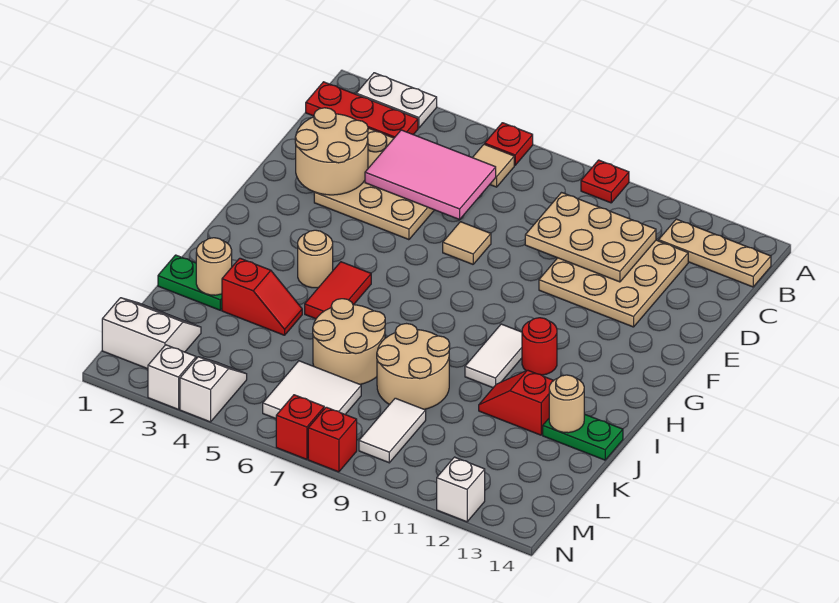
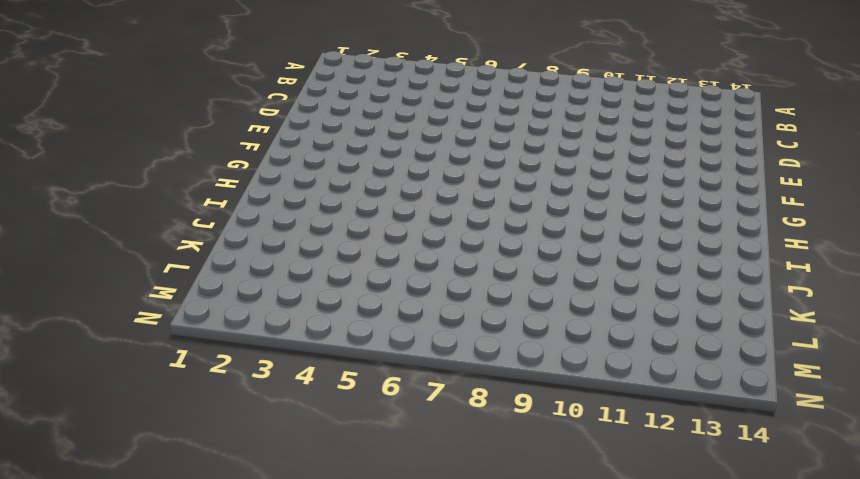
none -> white plate A2:A3 level 1
none -> red plate A6 level 1
none -> red plate A9 level 1
none -> red plate B1:B3 level 1

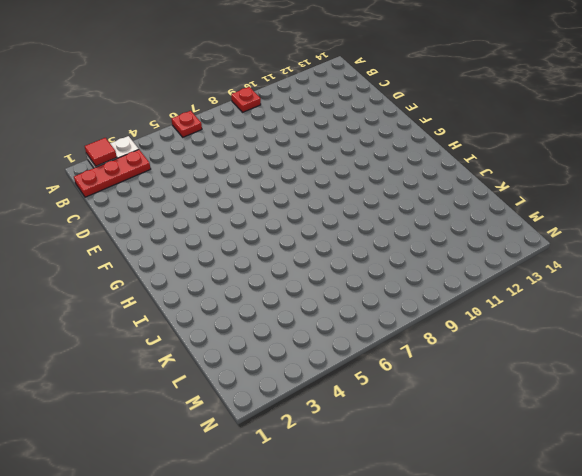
red tile A2 level 2 -> none
none -> tan tile B6 level 1
none -> tan plate B12:B14 level 1
none -> tan plate C3:E5 level 1
none -> tan plate C10:E12 level 1

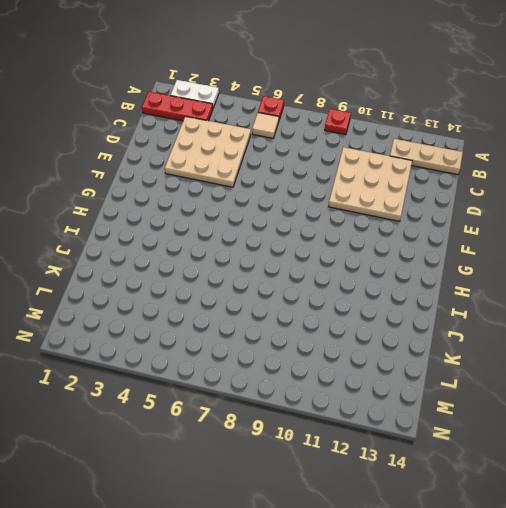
none -> tan tile E7 level 1
none -> tan round brick H4 level 1
none -> red tile H5:I5 level 1
none -> white tile H10:I10 level 1

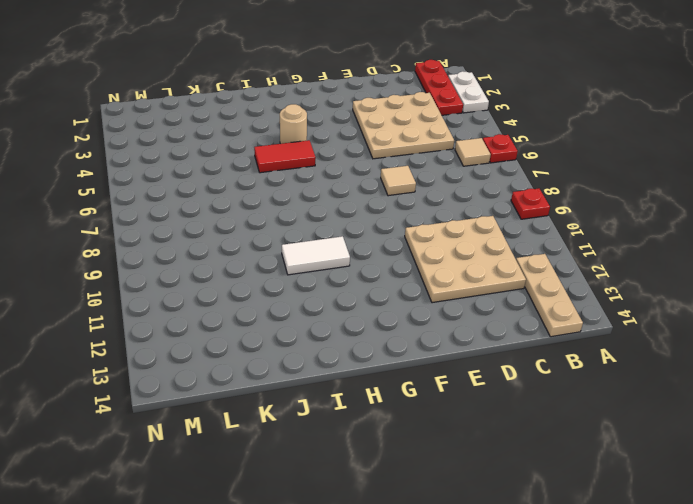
none -> red round brick H11 level 1
none -> green plate J1:J2 level 1
none -> red slope J3:J4 level 1 top 3
none -> tan round brick J6:K7 level 1

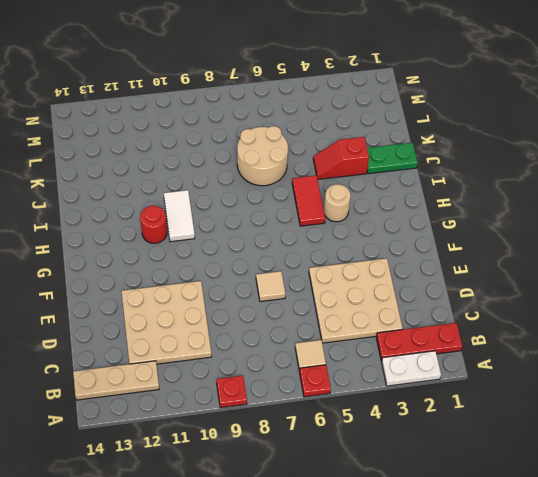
none -> tan round brick J8:K9 level 1
none -> red slope J11:J12 level 1 top 12
none -> green plate J13:J14 level 1
none -> white slope L1:M2 level 1 top M

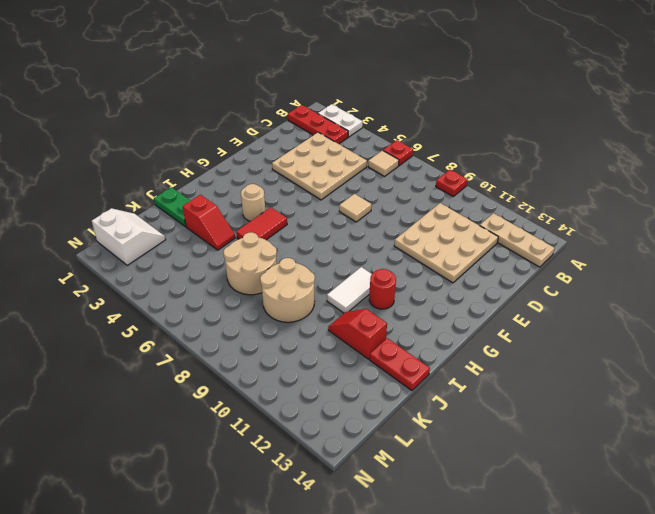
red plate J13:J14 level 1 -> green plate J13:J14 level 1
none -> white tile L6:M7 level 1
none -> white tile L9:M9 level 1
none -> white slope M4:N4 level 1 top N
none -> white brick N3 level 1

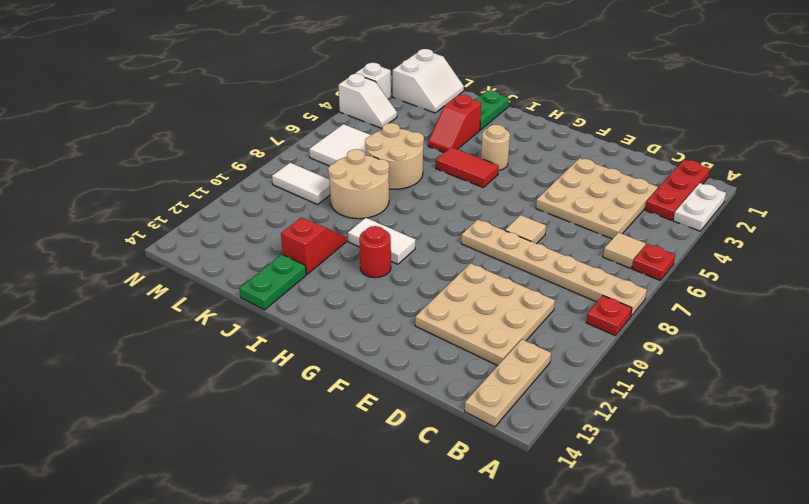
tan plate A8:F8 level 1 -> none
none -> red brick N7 level 1
none -> red brick N8 level 1
none -> white brick N12 level 1
none -> pink tile C4:D6 level 2

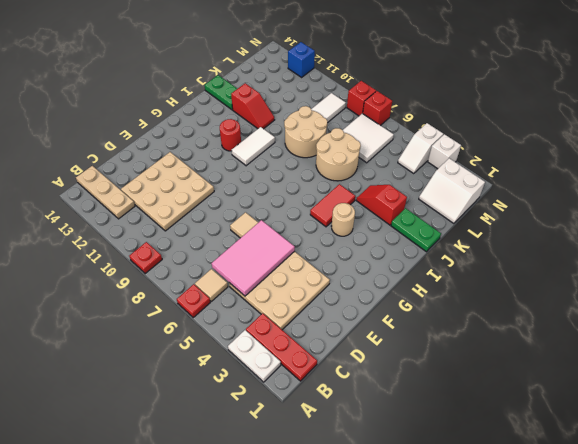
pink tile C5:E6 level 2 -> pink tile C4:D6 level 2
blue brick N12 level 1 -> white brick N12 level 1
none -> tan plate C9:D11 level 2
none -> tan round brick D2:E3 level 2
none -> tan round brick J2 level 2
none -> tan round brick J13 level 2

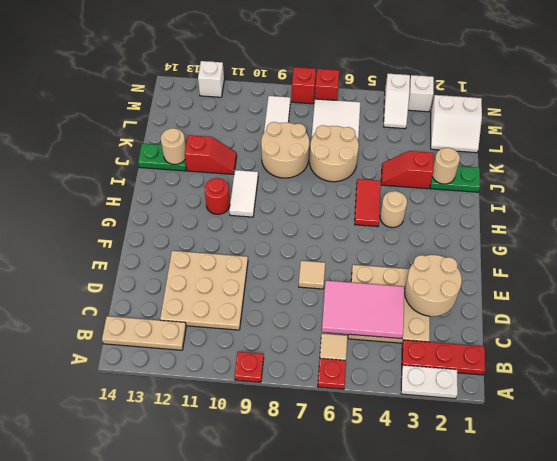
none -> tan plate C9:D11 level 2

